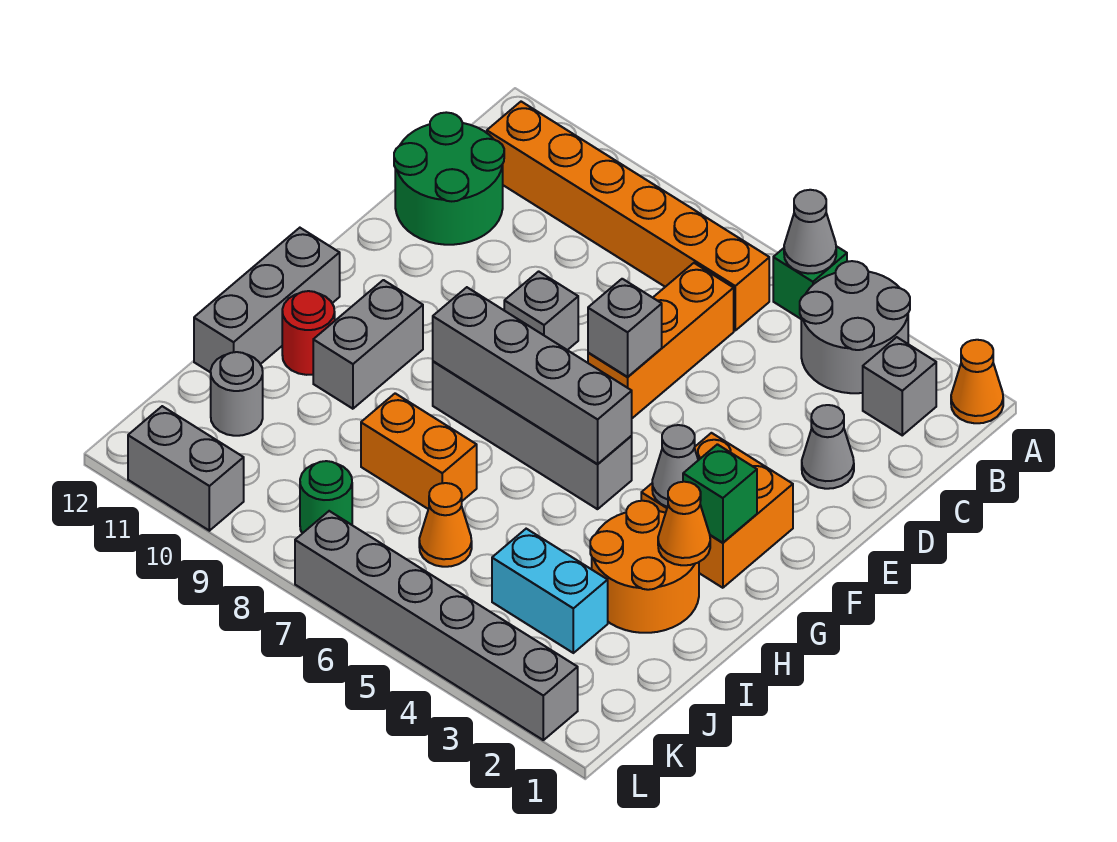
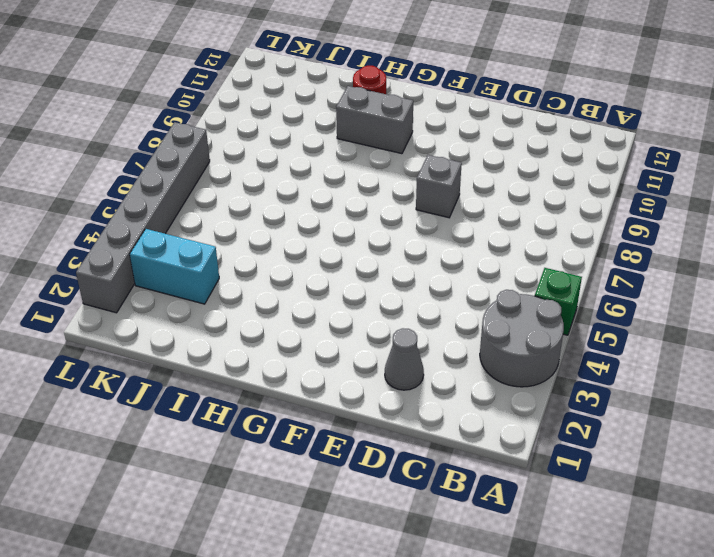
cyan brick J3:K3 level 1 -> cyan brick J3:J4 level 1
none -> orange cone A1 level 1
none -> grey brick B2 level 1
none -> orange brick B6:B11 level 1

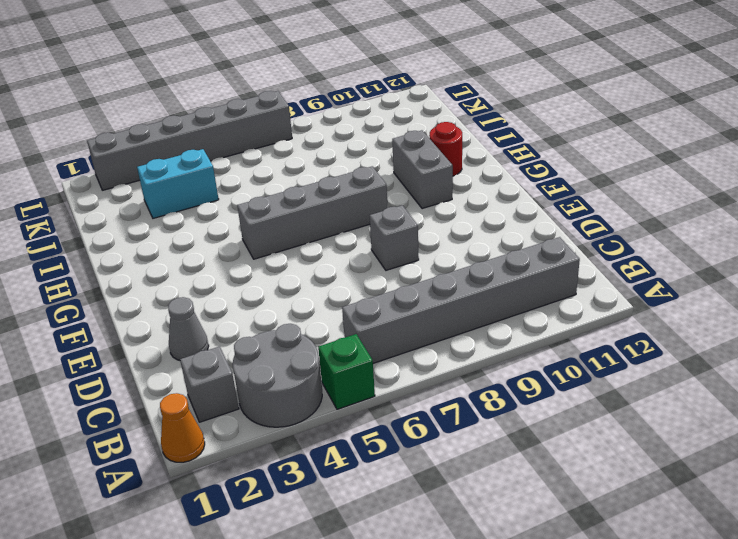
grey brick B6:B11 level 1 -> orange brick B6:B11 level 1
none -> orange brick C6:E6 level 1
none -> green round brick C11:D12 level 1
none -> orange brick F2:G3 level 1

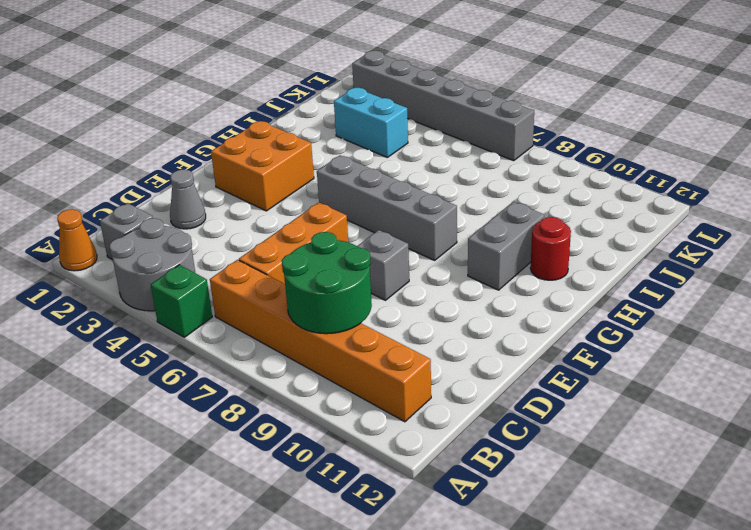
green round brick B8:C9 level 2 -> green round brick C11:D12 level 1
none -> grey brick G12:I12 level 1
none -> orange round brick H2:I3 level 1
none -> orange brick I7:I8 level 1

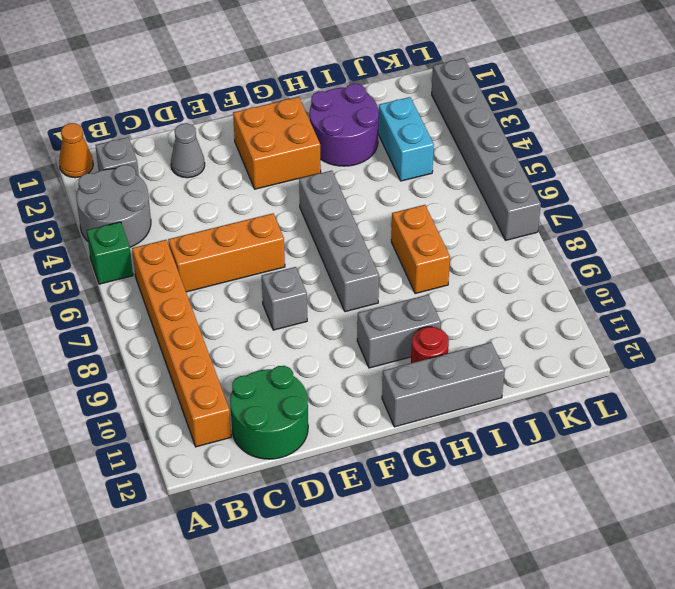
purple round brick H2:I3 level 1 -> orange round brick H2:I3 level 1
none -> orange cone J6 level 1
none -> grey round brick J11 level 1
none -> green round brick K8 level 1

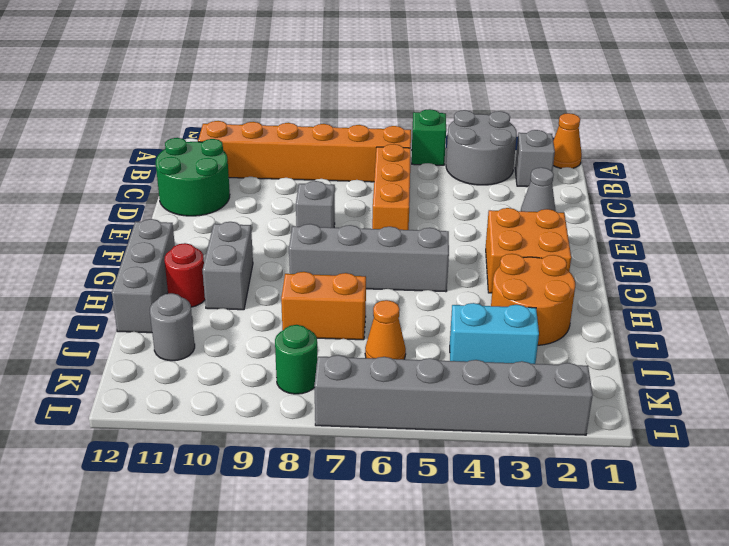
none -> grey brick L10:L11 level 1
none -> grey cone A5 level 2
none -> grey brick E6 level 2

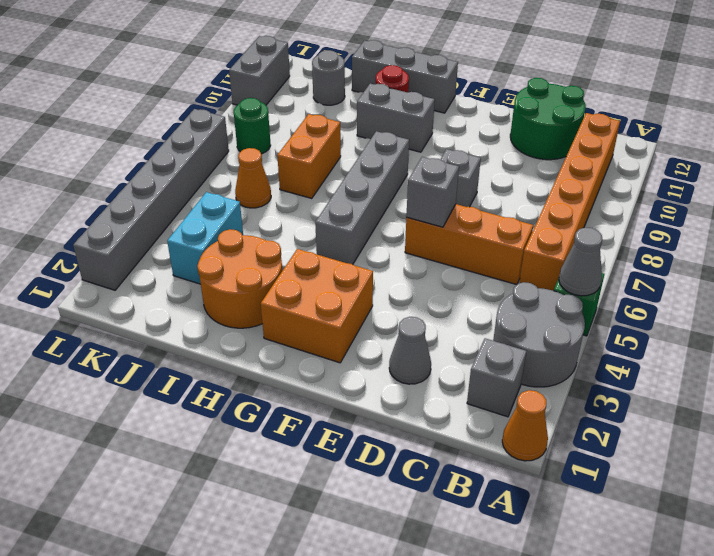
none -> green brick G2 level 2
none -> grey cone G3 level 2
none -> grey brick G5:G8 level 2

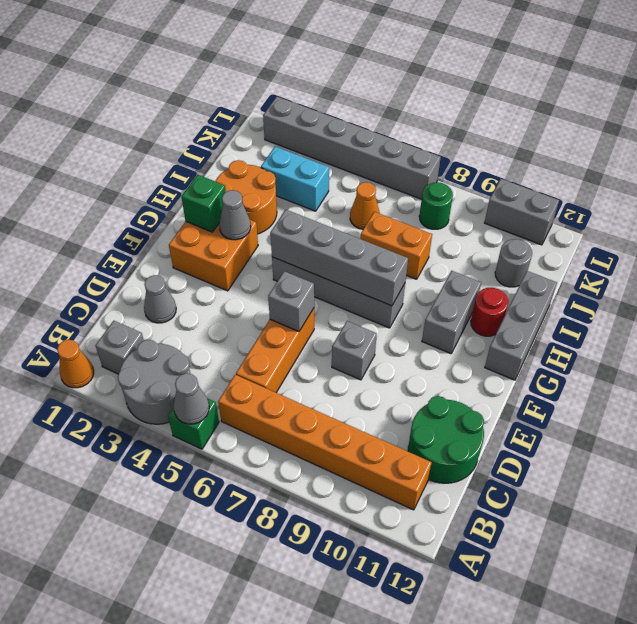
none -> orange cone H2 level 2

